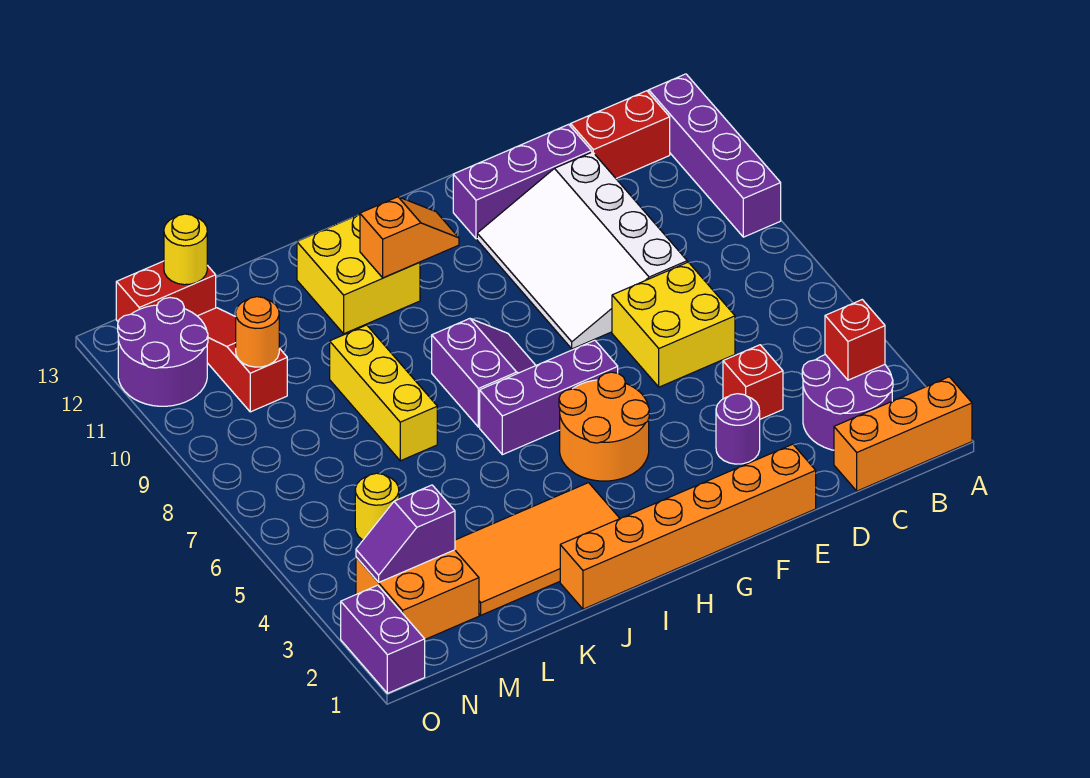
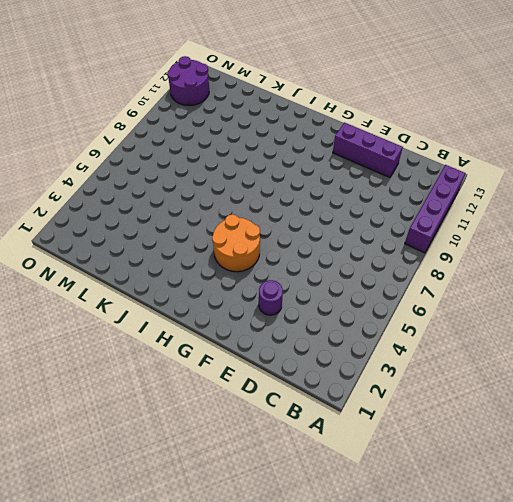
none -> orange brick A1:C1 level 1
none -> purple round brick B2:C3 level 1
none -> red brick B12:C12 level 1

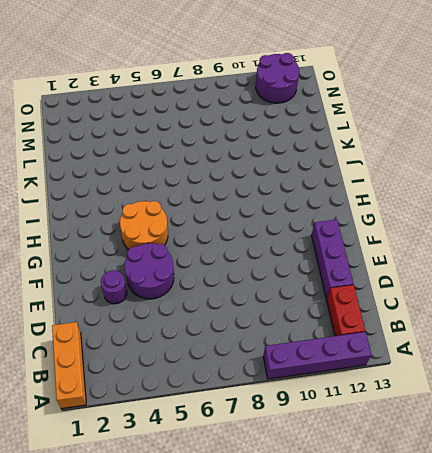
purple round brick E4:F5 level 1 -> purple round brick B2:C3 level 1
none -> red brick D4 level 1
none -> yellow brick D6:E7 level 1
none -> white slope D8:F11 level 1 top D

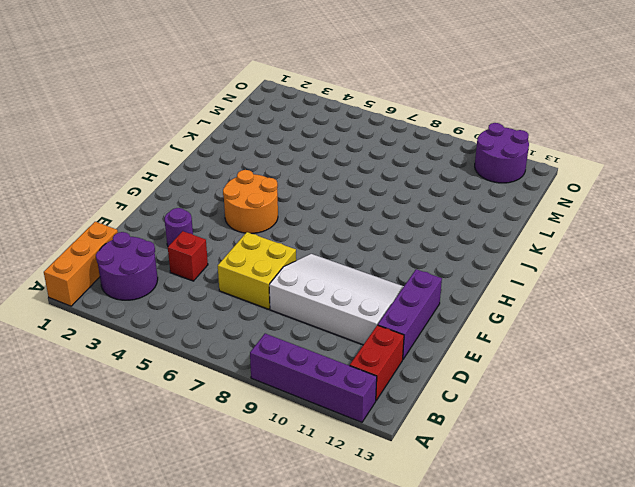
none -> orange brick E1:J1 level 1
none -> purple brick G6:I6 level 1
none -> purple slope H7:I8 level 1 top I

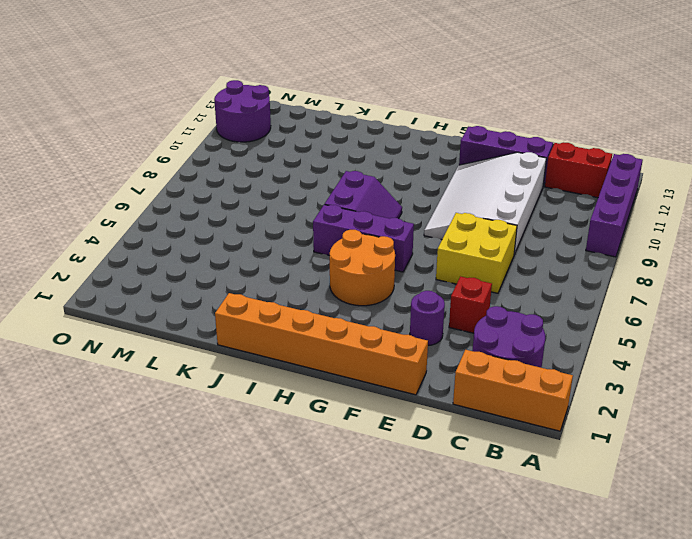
none -> orange tile I2:L3 level 1
none -> yellow brick I11:J12 level 1
none -> yellow brick K7:K9 level 1

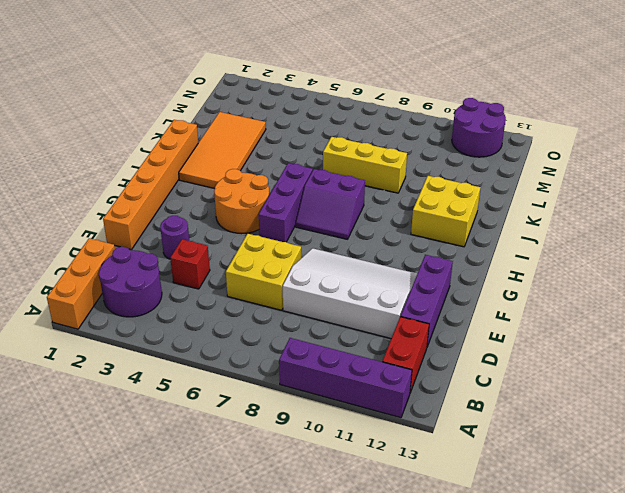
none -> orange brick M2:N3 level 1
none -> yellow round brick M5 level 1
none -> red slope M10:M12 level 1 top 10

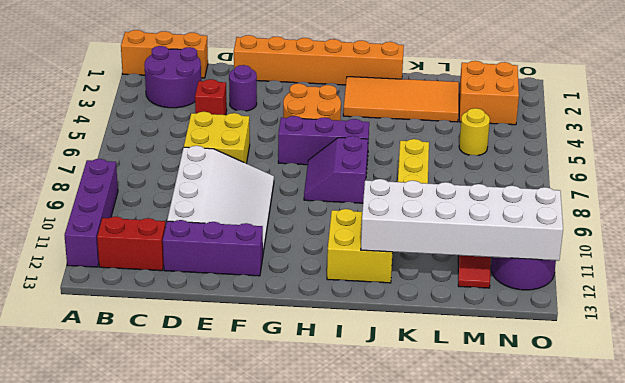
white brick J11:O12 level 2 -> none
none -> red brick M13:N13 level 1
none -> purple brick O1:O2 level 1
none -> red brick B3 level 2

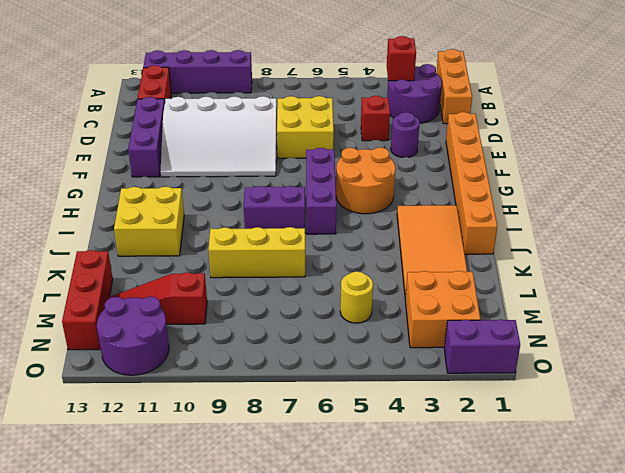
red brick L13:N13 level 1 -> red brick M13:N13 level 1
none -> orange slope H11:I11 level 2 top I
none -> purple slope M3:N3 level 2 top M
none -> orange round brick M10 level 2

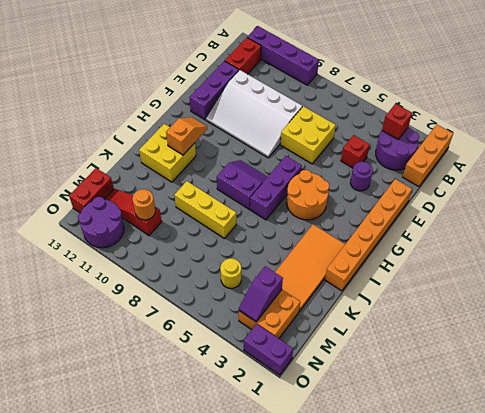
none -> yellow round brick M13 level 2

